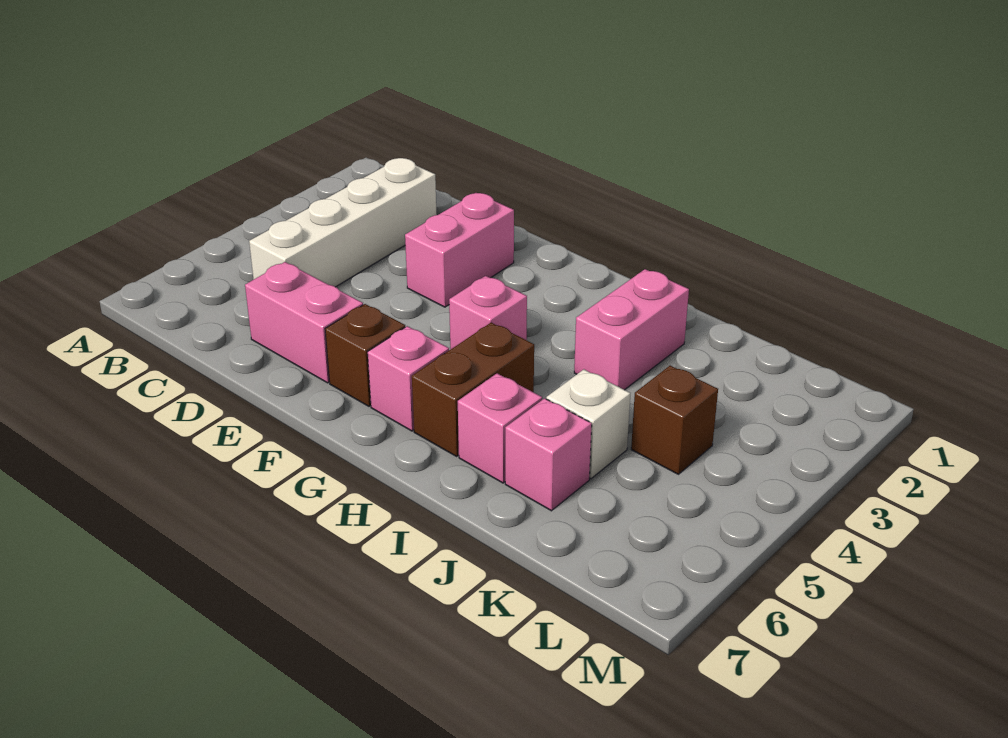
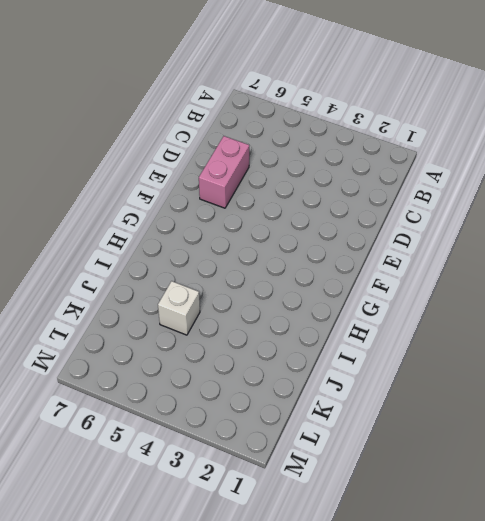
none -> white brick C2:C5 level 1
none -> pink brick E2:E3 level 1
none -> brown brick F6 level 1

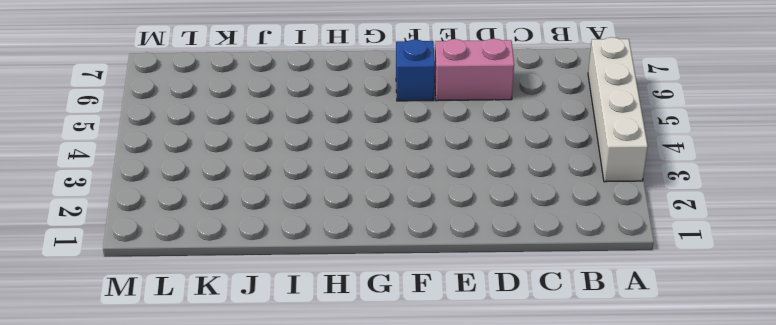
white brick A3:A6 level 1 -> white brick C2:C5 level 1
blue brick F6 level 1 -> brown brick F6 level 1
none -> pink brick E2:E3 level 1
none -> pink brick G4 level 1
none -> pink brick G6 level 1

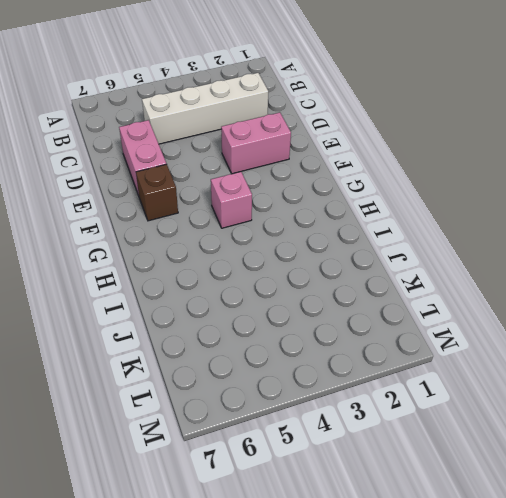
none -> pink brick G6 level 1
none -> brown brick H5:H6 level 1
none -> pink brick I2:I3 level 1

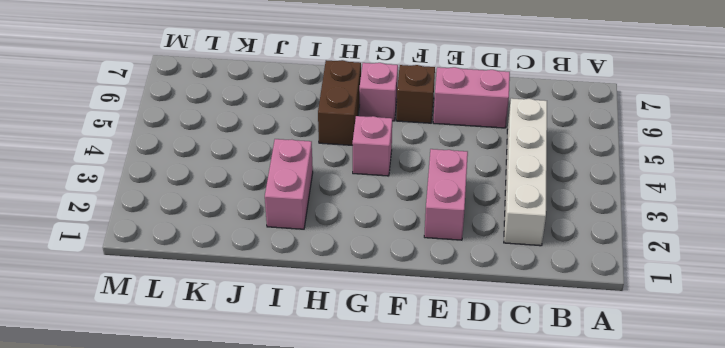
none -> pink brick I6 level 1
none -> white brick J5 level 1
none -> pink brick J6 level 1

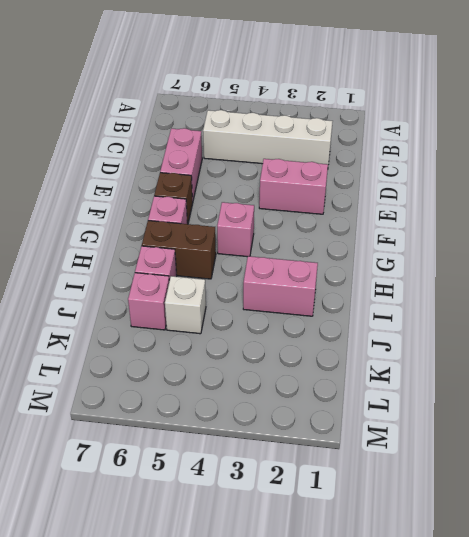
none -> brown brick K4 level 1

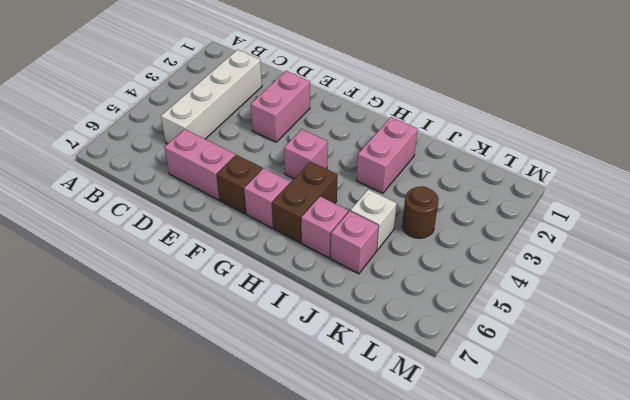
brown round brick K4 level 1 -> brown brick K4 level 1

